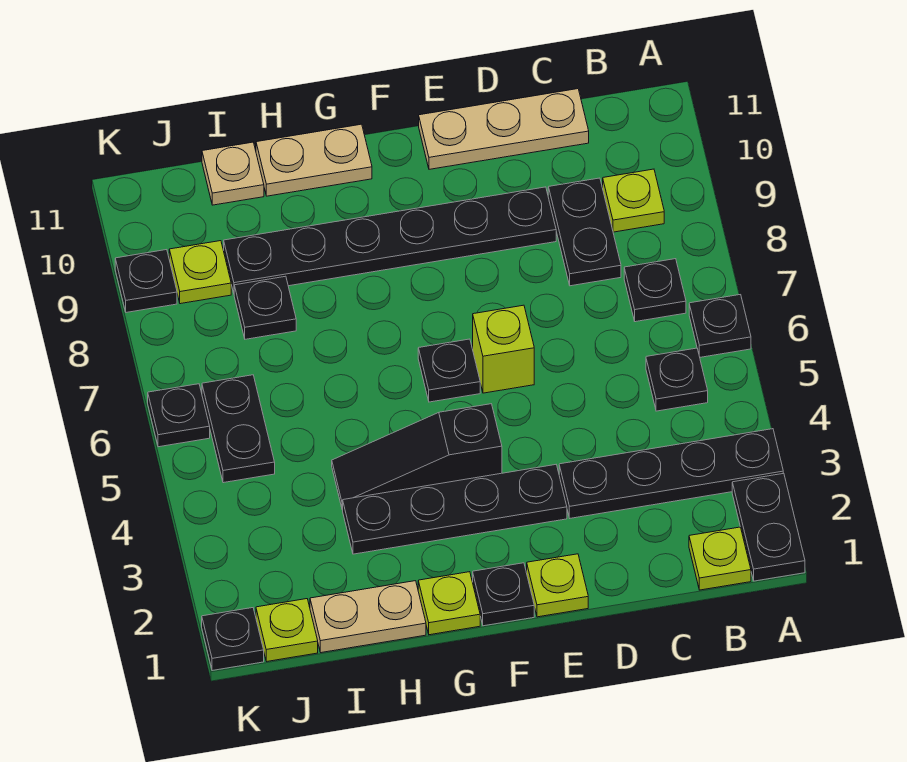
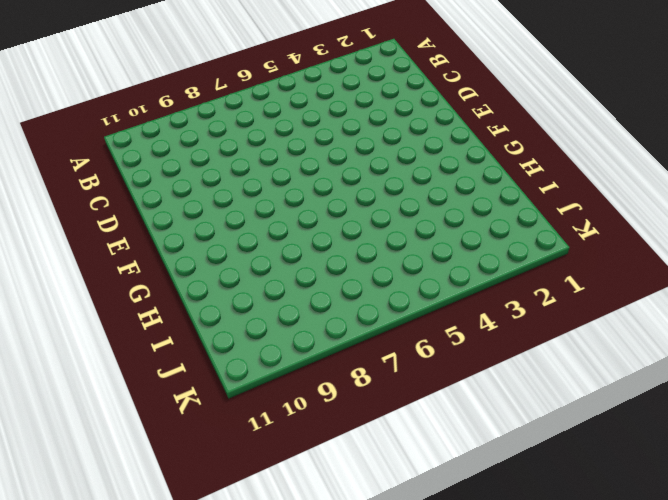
none -> black plate A1:A2 level 1
none -> black plate A3:D3 level 1
none -> black plate A6 level 1

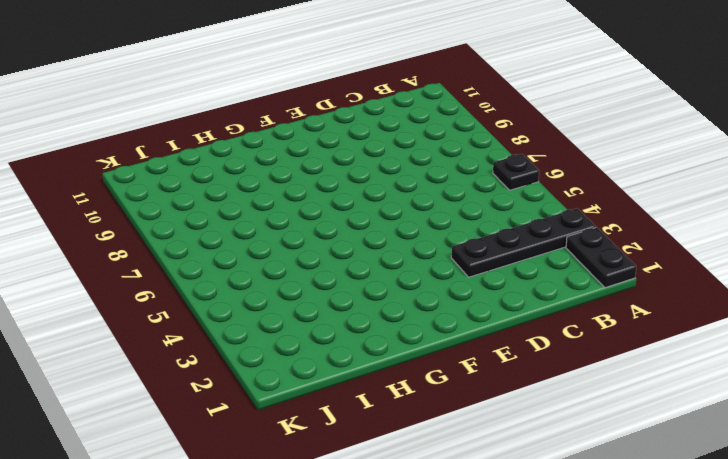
none -> lime plate B1 level 1
none -> black plate B5 level 1
none -> black plate B7 level 1

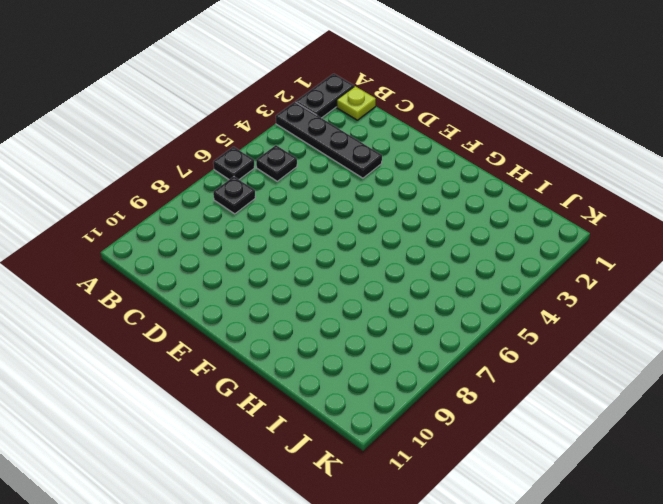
none -> lime plate B9 level 1
none -> black plate C8:C9 level 1
none -> tan plate C11:E11 level 1

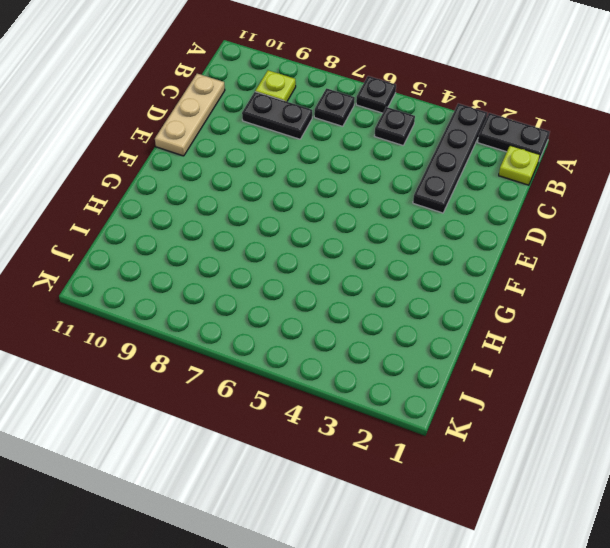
none -> black plate D9:I9 level 1
none -> lime plate E1 level 1
none -> black plate E3:H3 level 1

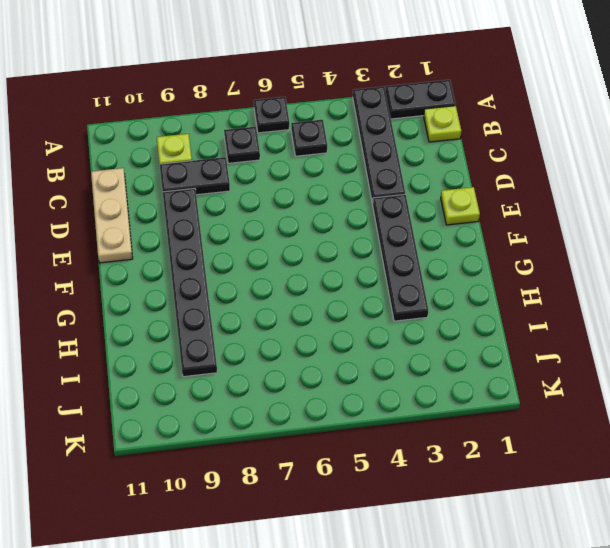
none -> lime brick E6 level 1
none -> black plate F1 level 1
none -> black slope F4:H4 level 1 top F

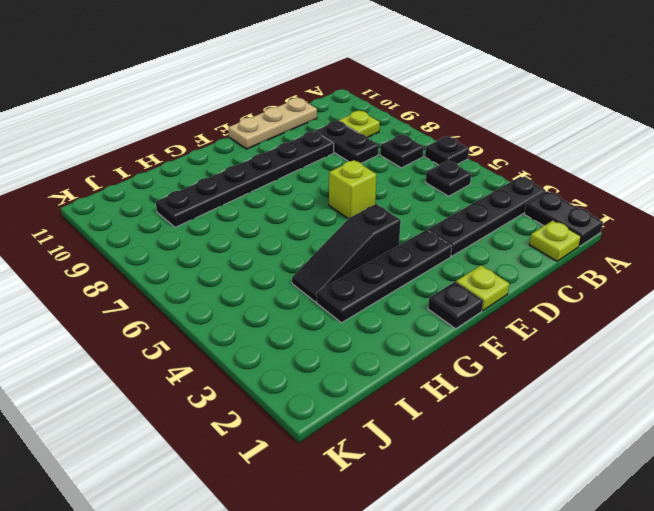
none -> black plate F6 level 1
none -> lime plate G1 level 1
none -> tan plate G11:H11 level 1

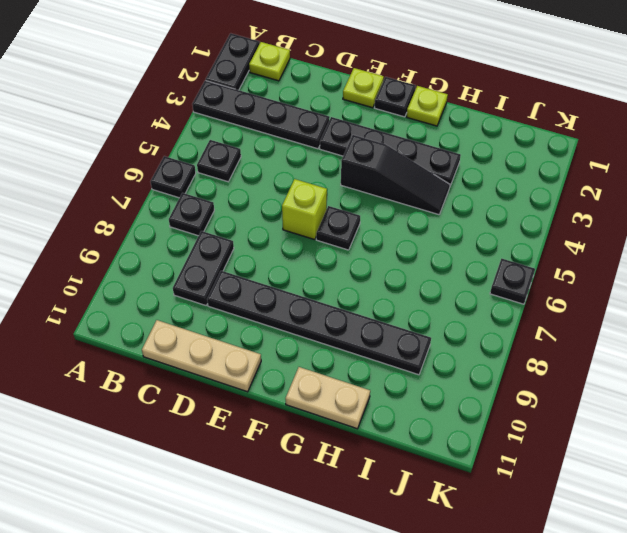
none -> lime plate B9 level 1
none -> tan plate H1:I1 level 1
none -> black plate I8 level 1

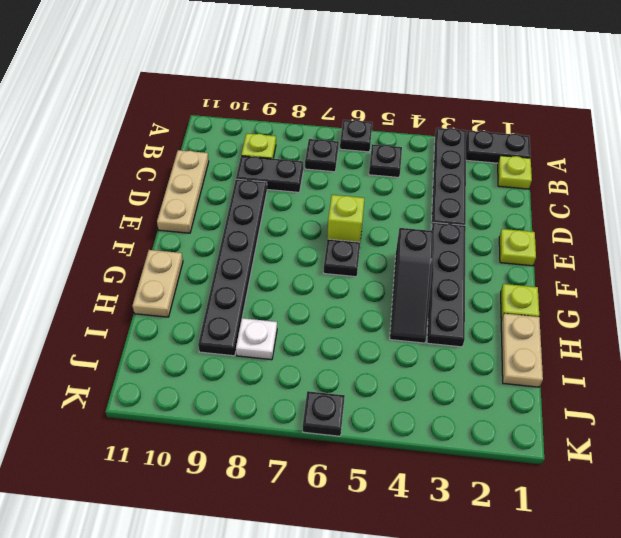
white plate I8 level 1 -> black plate I8 level 1
none -> black plate F1 level 1
none -> tan plate I11 level 1
none -> lime plate J1 level 1

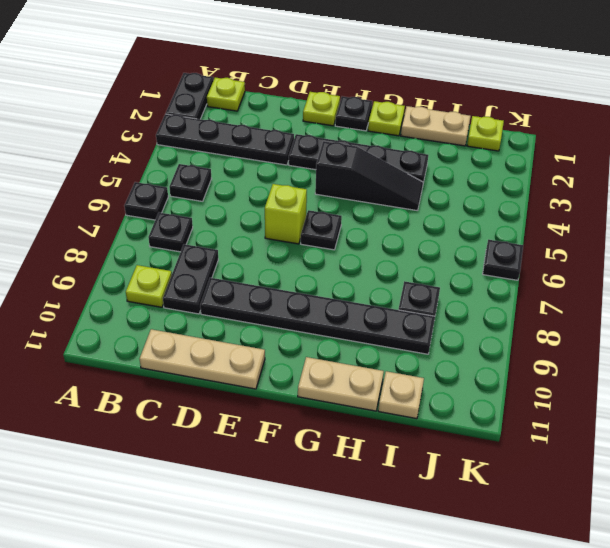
none -> black plate J5:J6 level 1
none -> lime plate J9 level 1
none -> black plate K1 level 1

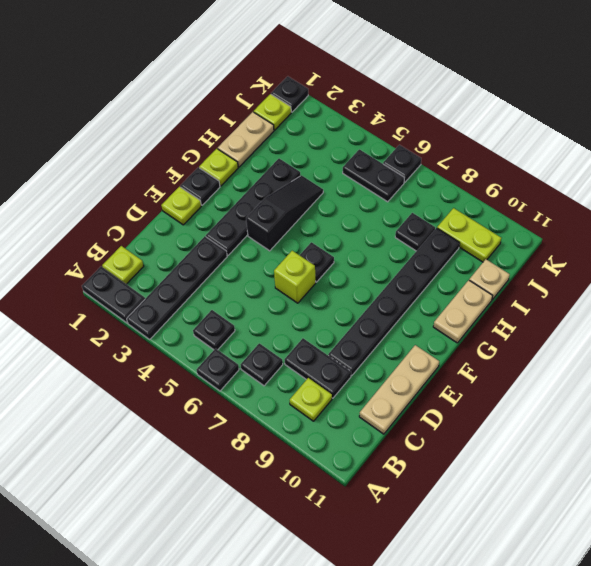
lime plate J9:J10 level 1 -> lime plate J9 level 1
none -> black plate K9 level 1

